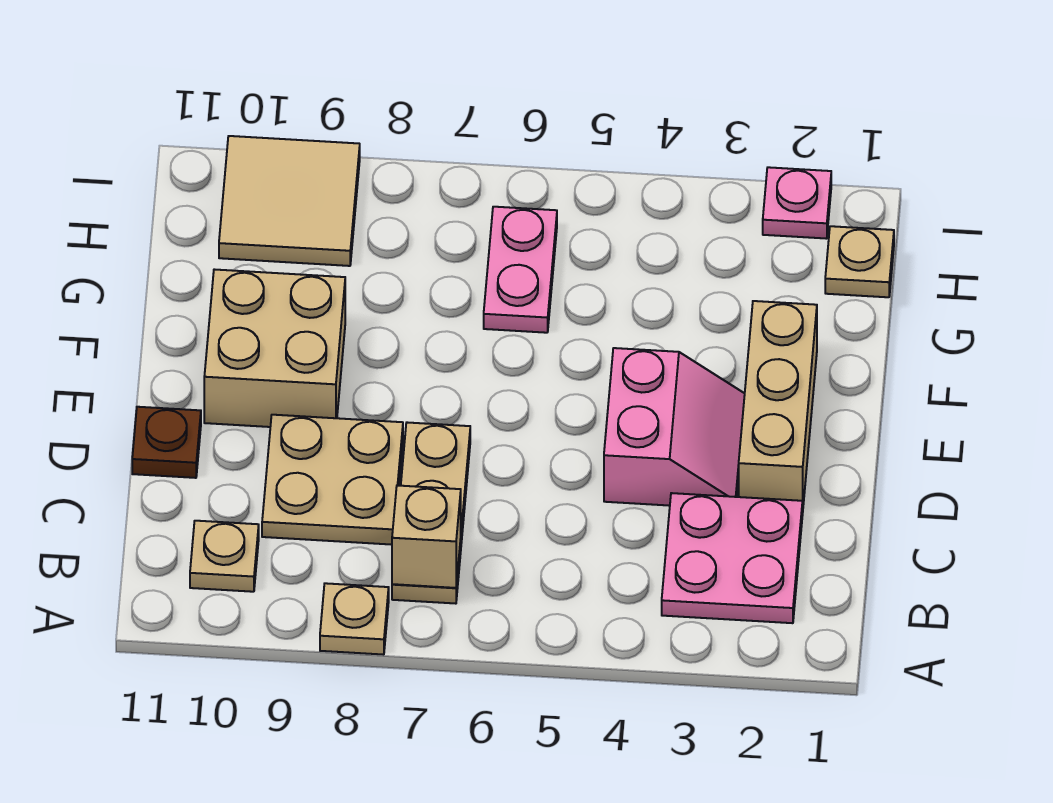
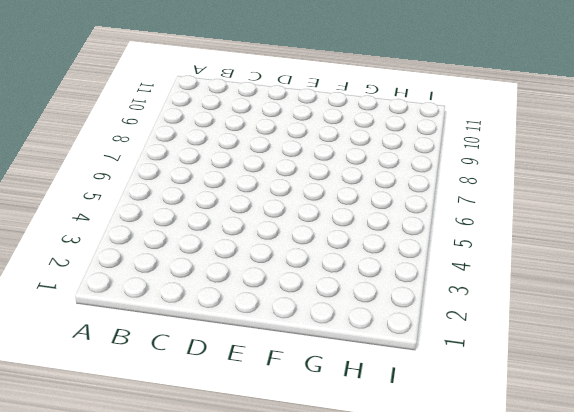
none -> tan plate A8 level 1
none -> pink plate B2:C3 level 1
none -> tan plate B7:D7 level 1

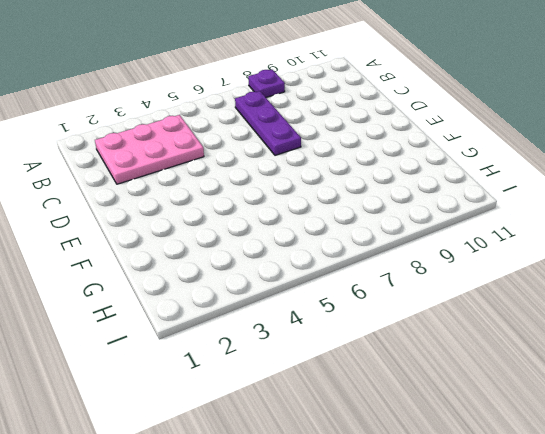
purple plate A8 level 1 -> tan plate A8 level 1
pink plate B2:C4 level 1 -> pink plate B2:C3 level 1
purple plate B7:D7 level 1 -> tan plate B7:D7 level 1
none -> tan plate B10 level 1
none -> tan plate C8:D9 level 1
none -> tan brick D2:F2 level 1

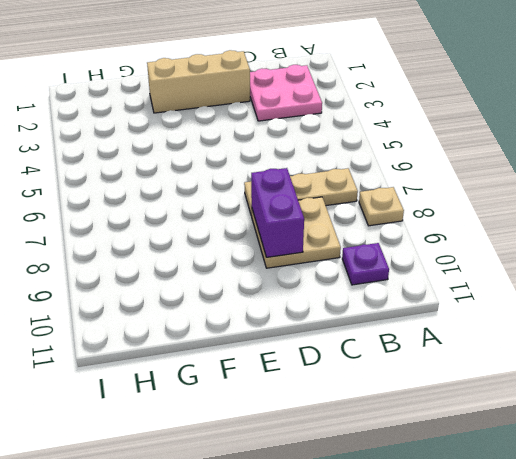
purple plate B10 level 1 -> tan plate B10 level 1
purple brick D8:D9 level 2 -> none
none -> pink slope D3:E4 level 1 top 4
none -> brown plate D11 level 1
none -> tan brick E9:F10 level 1

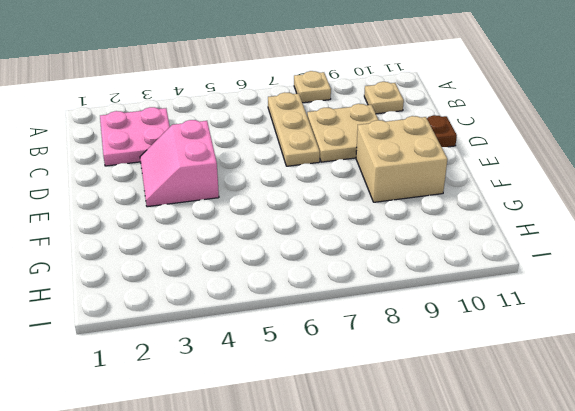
none -> tan brick D2:F2 level 1
none -> pink plate G6:H6 level 1
none -> tan plate H1 level 1

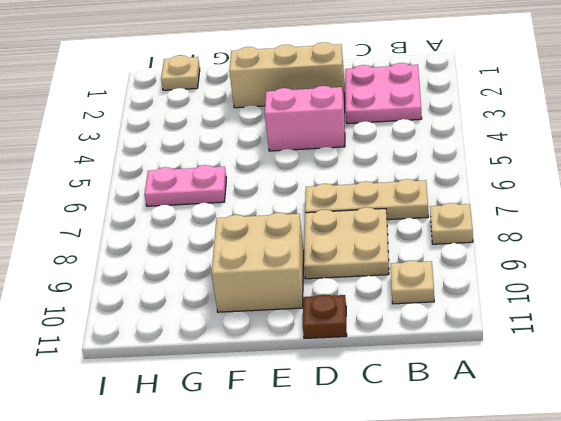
none -> tan tile H9:I10 level 1
none -> pink plate I2 level 1
none -> tan brick B7 level 2

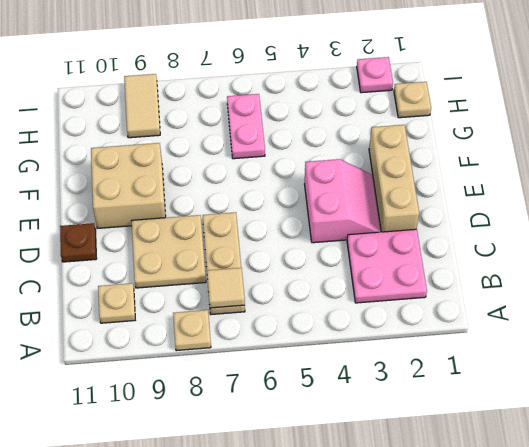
tan tile B7 level 2 -> tan brick B7 level 2
tan tile H9:I9 level 1 -> tan tile H9:I10 level 1

